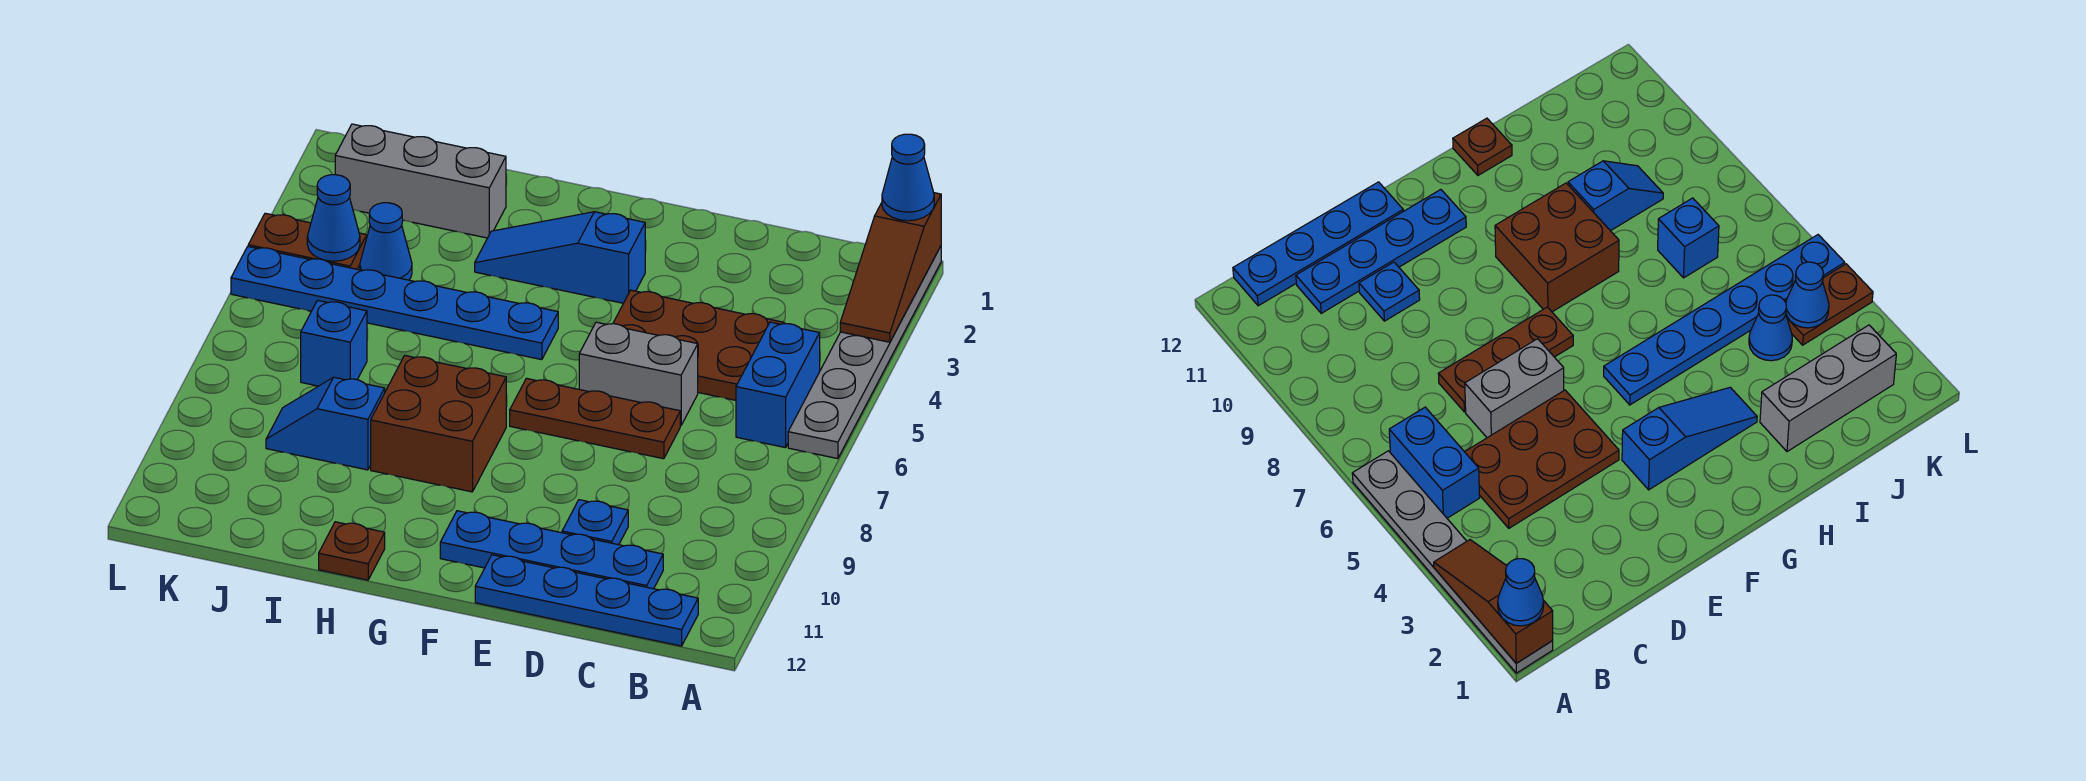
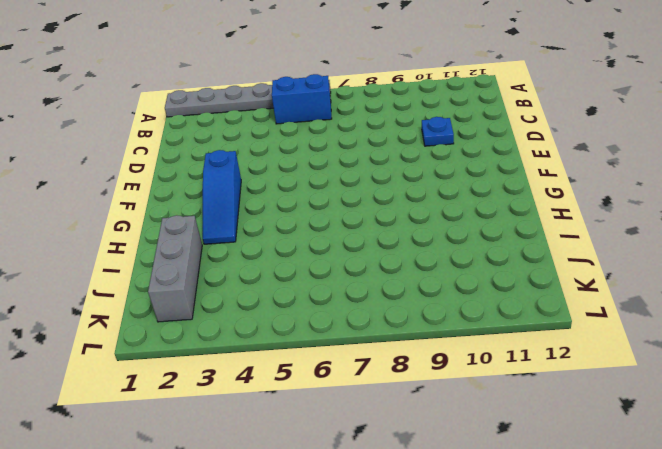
none -> blue plate B12:E12 level 1
none -> brown plate C4:E5 level 1
none -> blue plate C11:F11 level 1

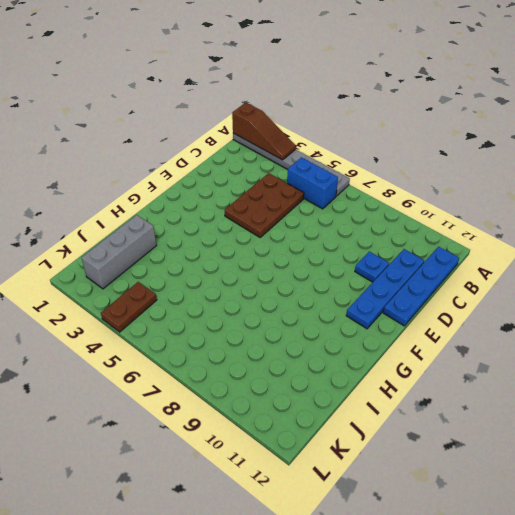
none -> grey brick D6:E6 level 1
none -> brown plate D7:F7 level 1
none -> blue slope F3:H3 level 1 top F

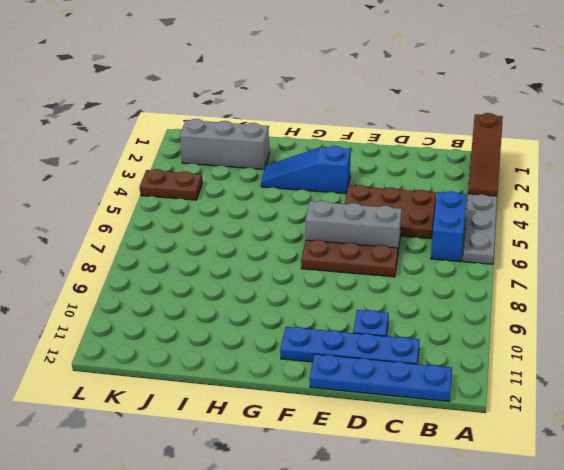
grey brick D6:F6 level 1 -> grey brick D6:E6 level 1
none -> blue plate G5:L5 level 1
none -> brown brick G8:H9 level 1
none -> brown plate H12 level 1

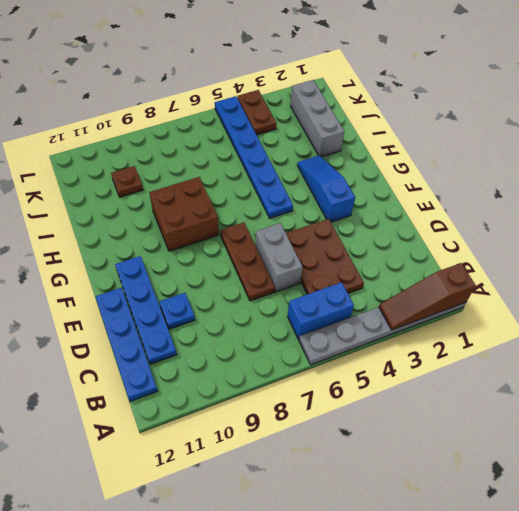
brown plate J10 level 1 -> brown plate H12 level 1
none -> blue slope I9:J9 level 1 top I
none -> blue cone J4 level 1
none -> blue brick J7 level 1

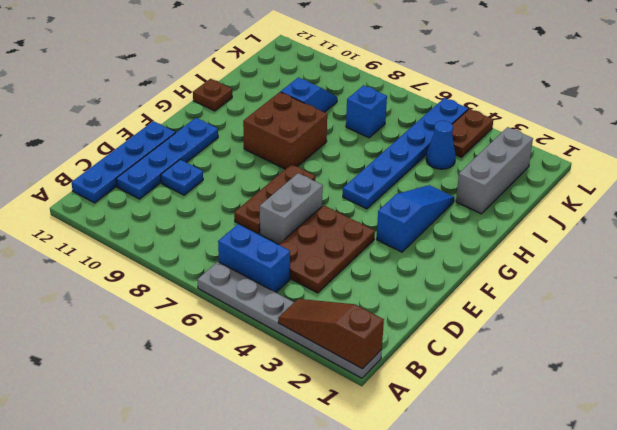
none -> blue cone K4 level 2
none -> blue cone A1 level 3

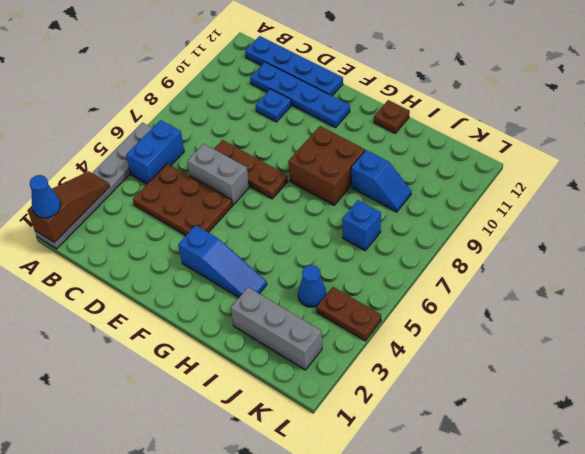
none -> blue plate G5:L5 level 1
none -> blue cone K4 level 2

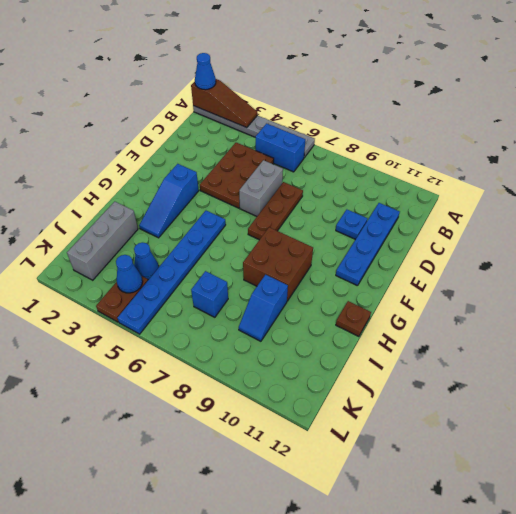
none -> blue plate B12:E12 level 1

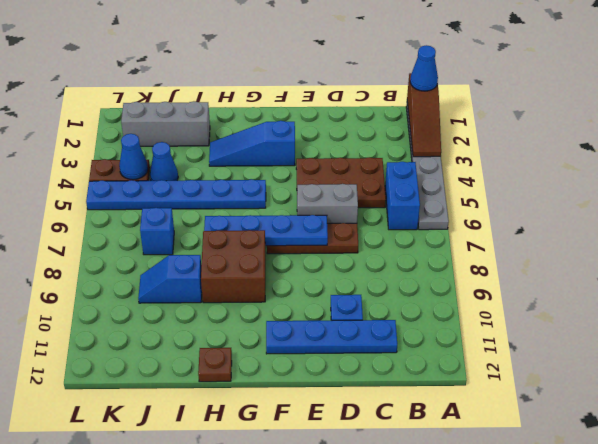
blue plate E7:H7 level 2 -> blue plate B12:E12 level 1

